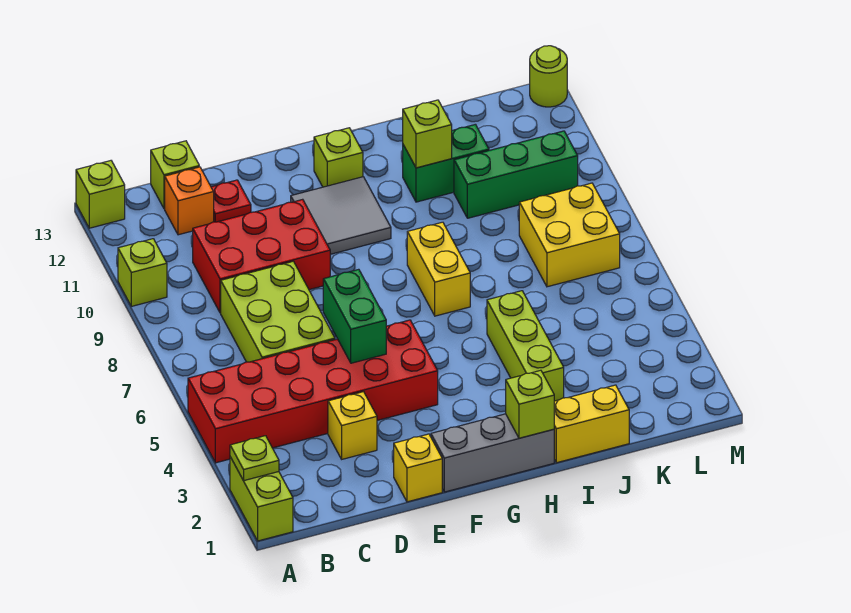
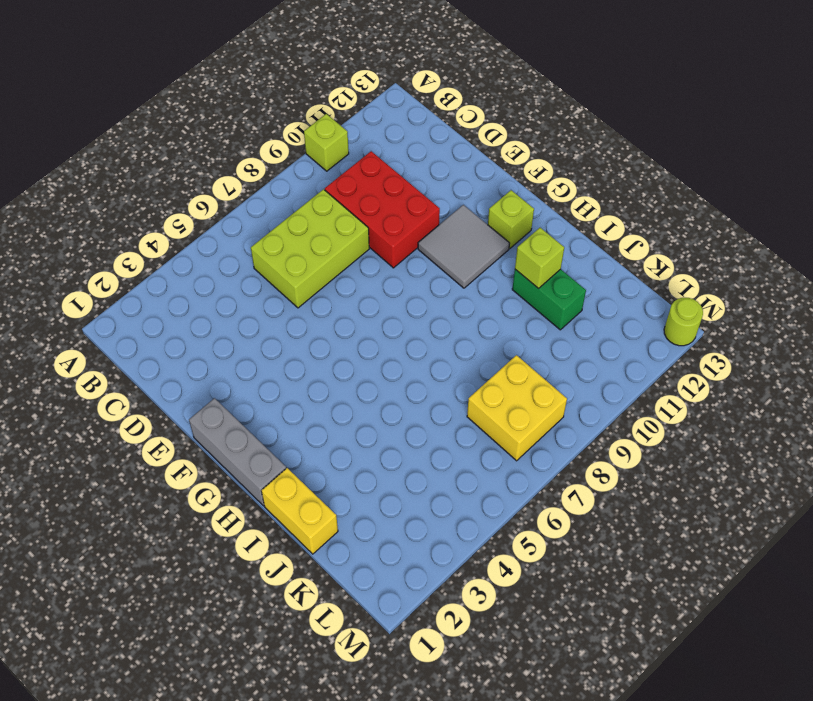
none -> lime brick A1:A2 level 1
none -> red brick A4:F5 level 1
none -> lime brick A13 level 1

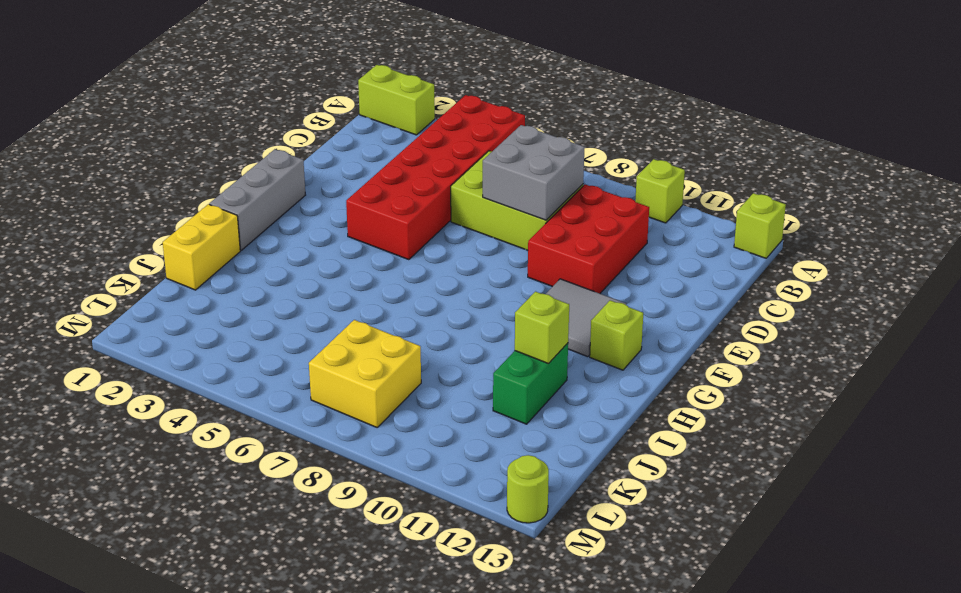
grey brick C7:D8 level 2 -> none
none -> orange brick C12 level 1
none -> lime brick C13 level 1
none -> yellow brick D3 level 1

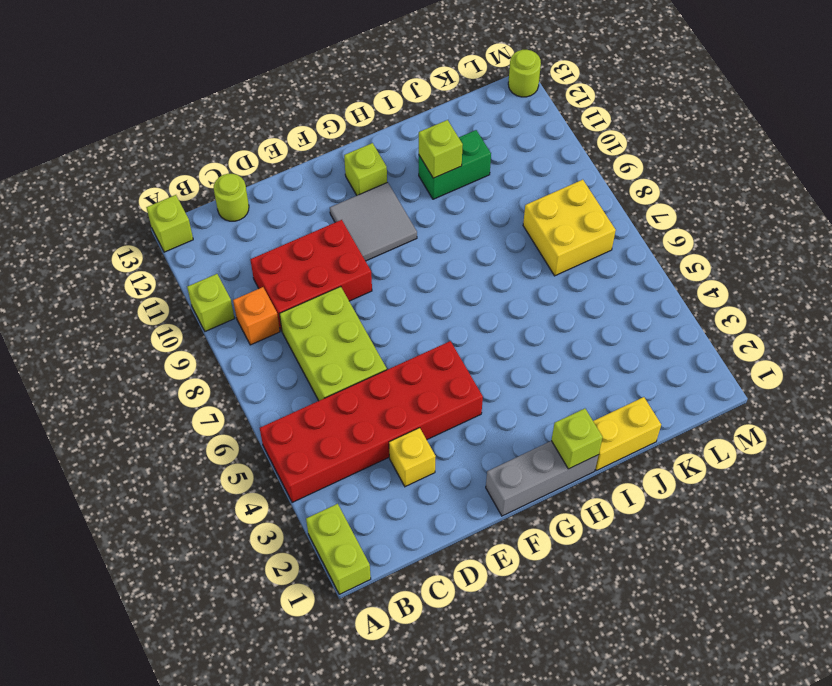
orange brick B9 level 1 -> orange brick C12 level 1
lime round brick C13 level 1 -> lime brick C13 level 1
none -> red plate D12 level 1
none -> yellow brick E1 level 1
none -> yellow brick H7:H8 level 1

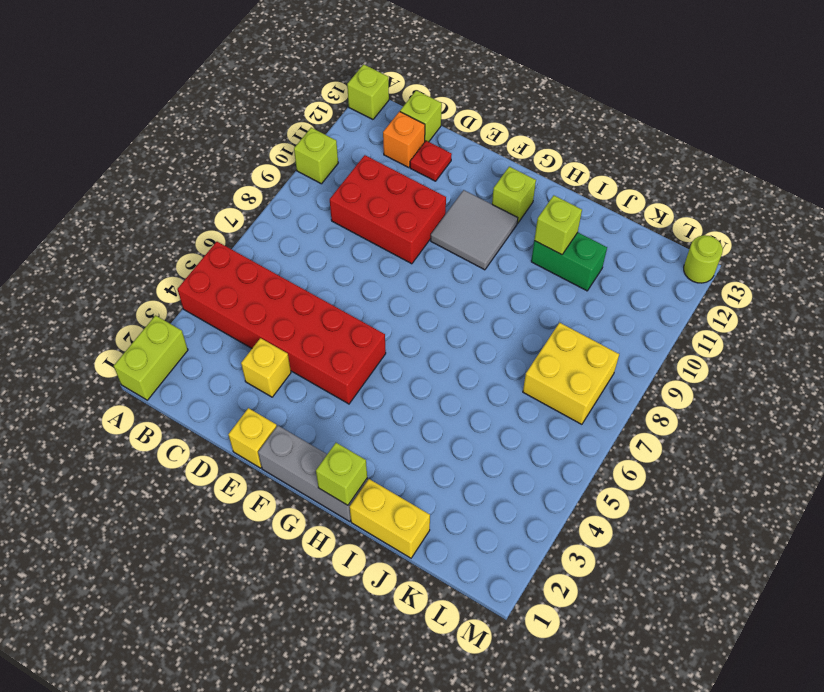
none -> lime brick C6:D8 level 1
none -> yellow brick H7:H8 level 1
none -> lime brick I3:I5 level 1

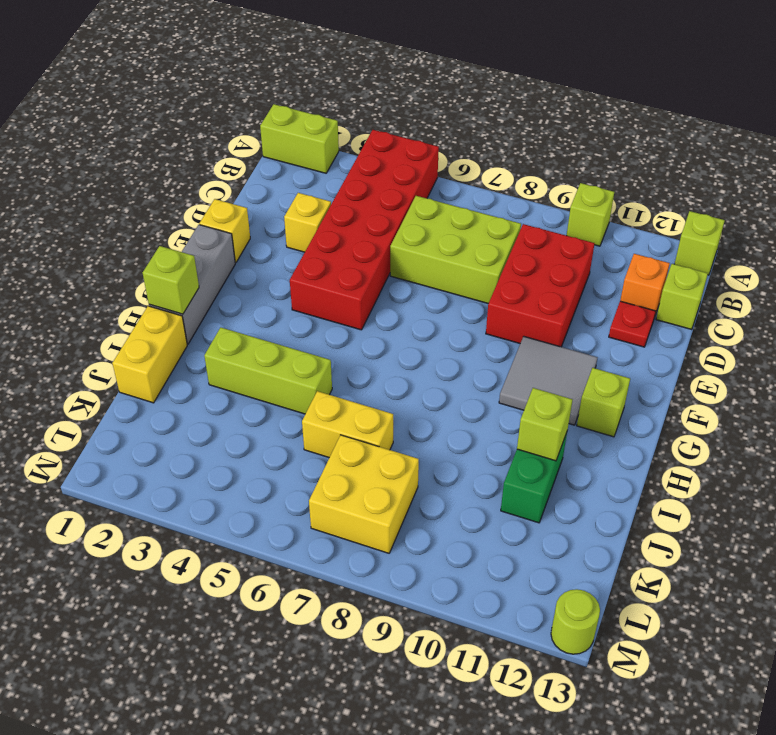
yellow brick J6:J7 level 1 -> yellow brick H7:H8 level 1
none -> green brick J10:L10 level 1
none -> lime plate A2 level 2
none -> green brick E5:E6 level 2

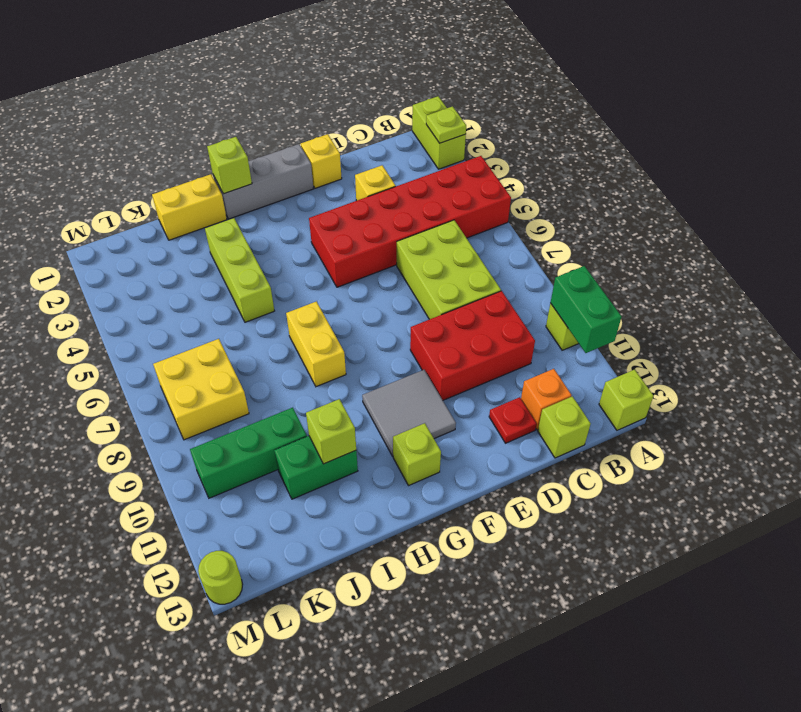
green brick A10:A11 level 2 -> green brick E5:E6 level 2

